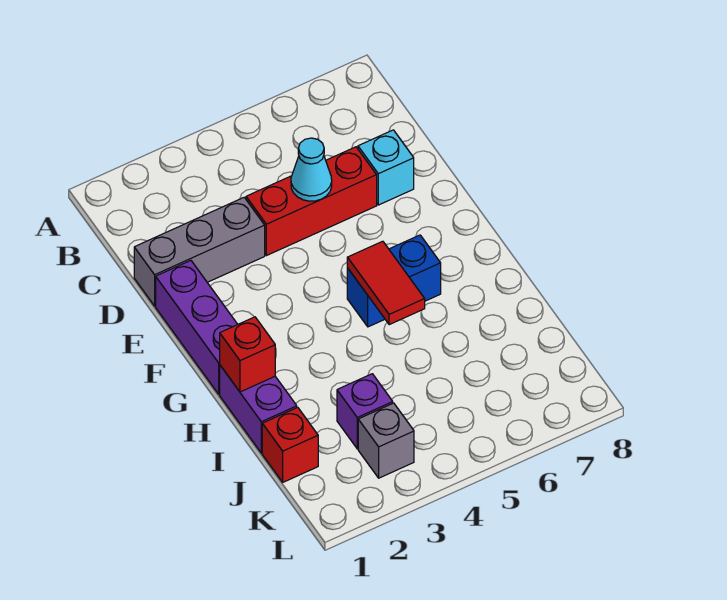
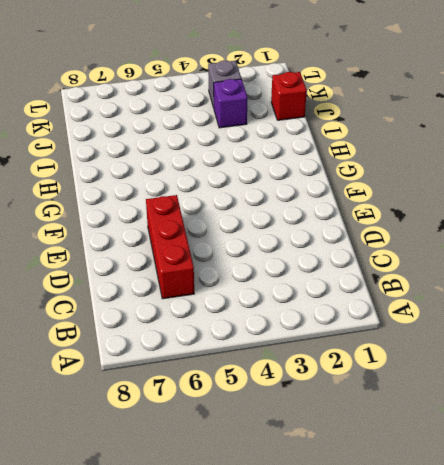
red brick C6:E6 level 1 -> red brick D4:D6 level 1
none -> grey brick D1:D3 level 1
none -> cyan brick D7 level 1
none -> purple brick E1:G1 level 1

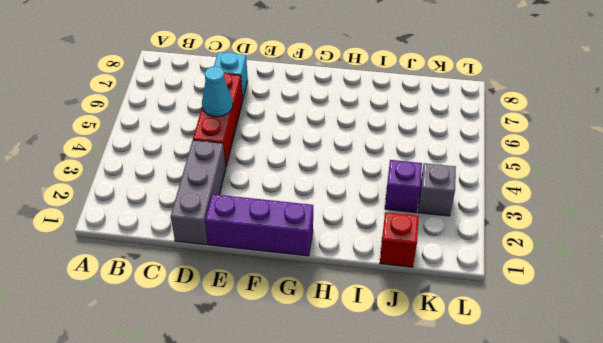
none -> blue brick G5:G6 level 1
none -> purple brick H1:I1 level 1
none -> red tile G5:H5 level 2

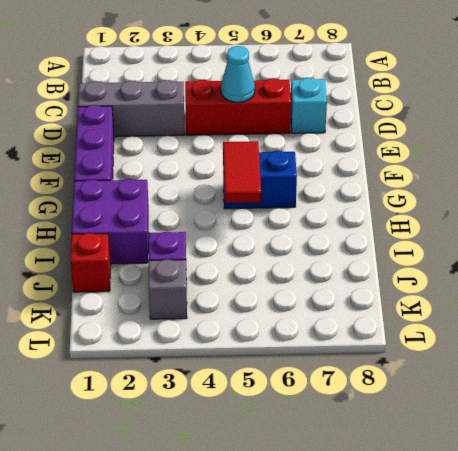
purple brick H1:I2 level 1 -> purple brick H1:I1 level 1
none -> red brick H1 level 2

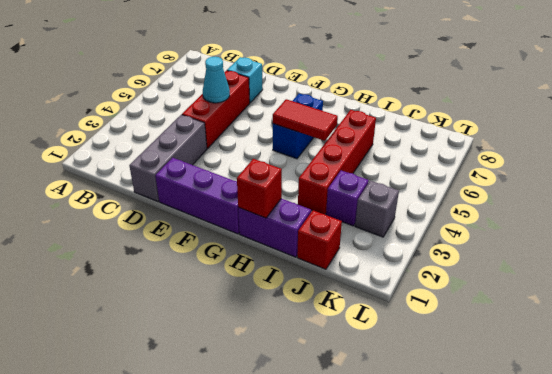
red brick I3:I6 level 1 -> none

